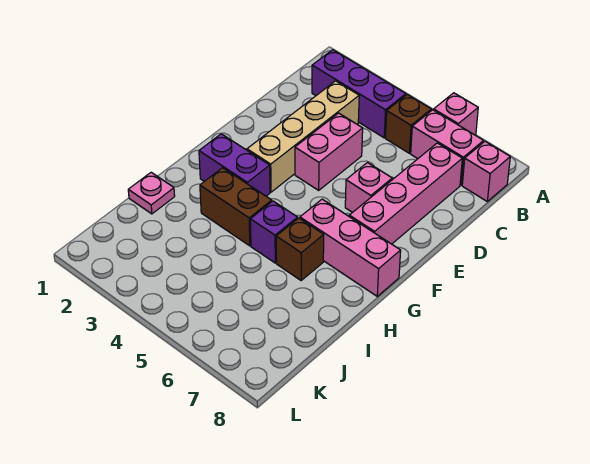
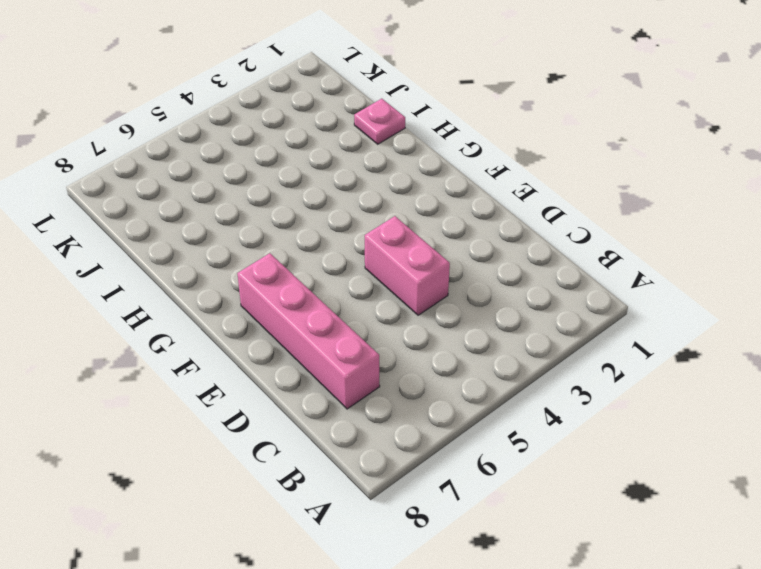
none -> pink brick A6 level 1
none -> purple brick B2:B4 level 1
none -> brown brick B5 level 1

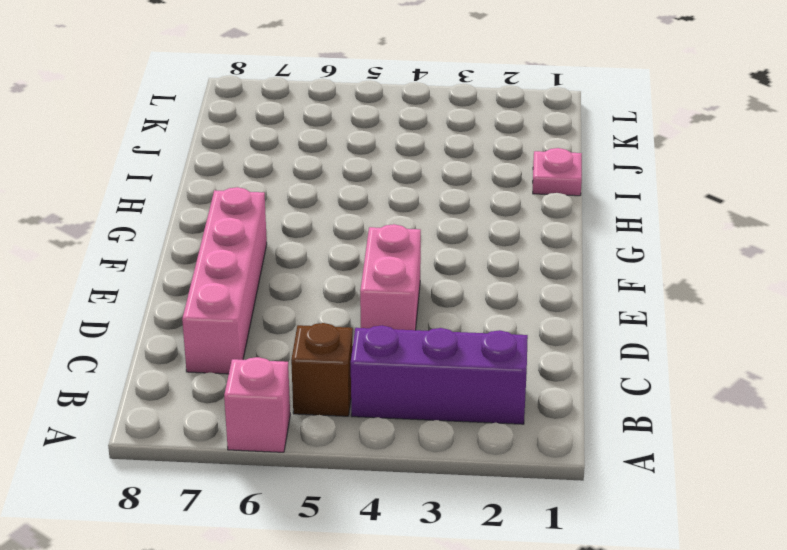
none -> pink brick B6:B7 level 1
none -> pink brick B8 level 1
none -> tan brick C3:F3 level 1

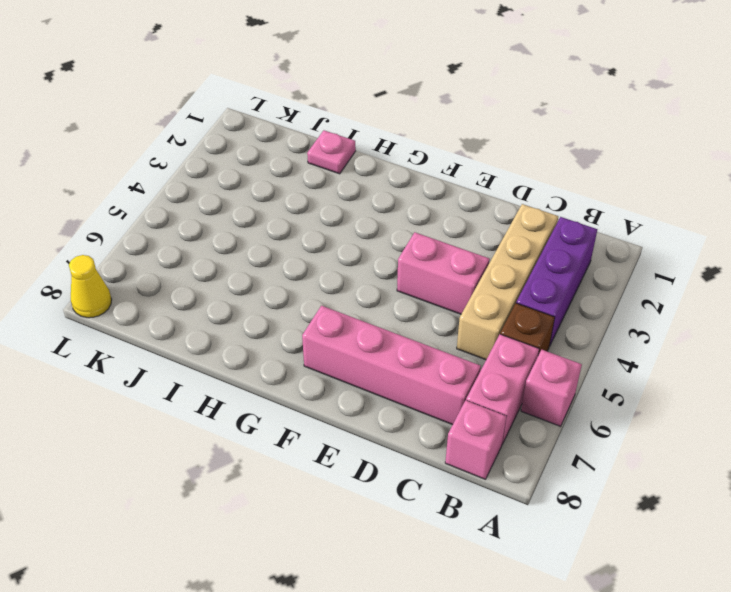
tan brick C2:C5 level 1 -> tan brick C3:F3 level 1
yellow cone L8 level 1 -> none
none -> pink brick E6 level 1
none -> purple brick G2:G3 level 1
none -> pink brick G6:G8 level 1

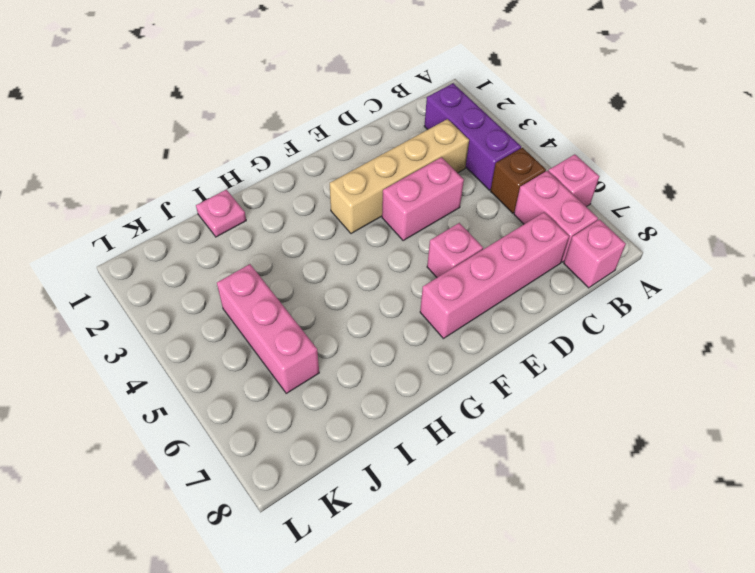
pink brick J4:J6 level 1 -> pink brick G6:G8 level 1
none -> purple brick G2:G3 level 1
none -> brown brick H3:H4 level 1
none -> purple brick H5 level 1

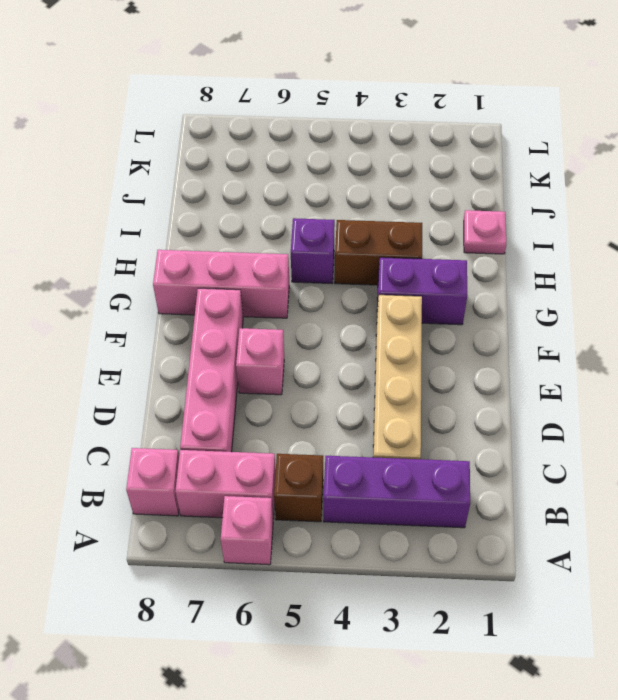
none -> pink brick D4:E4 level 1
none -> brown brick H6 level 1

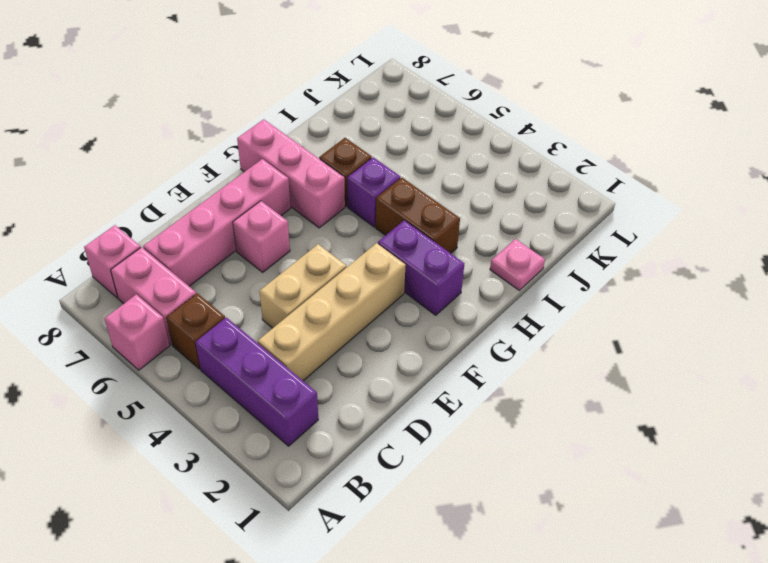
tan brick D4:E4 level 1 -> pink brick D4:E4 level 1

